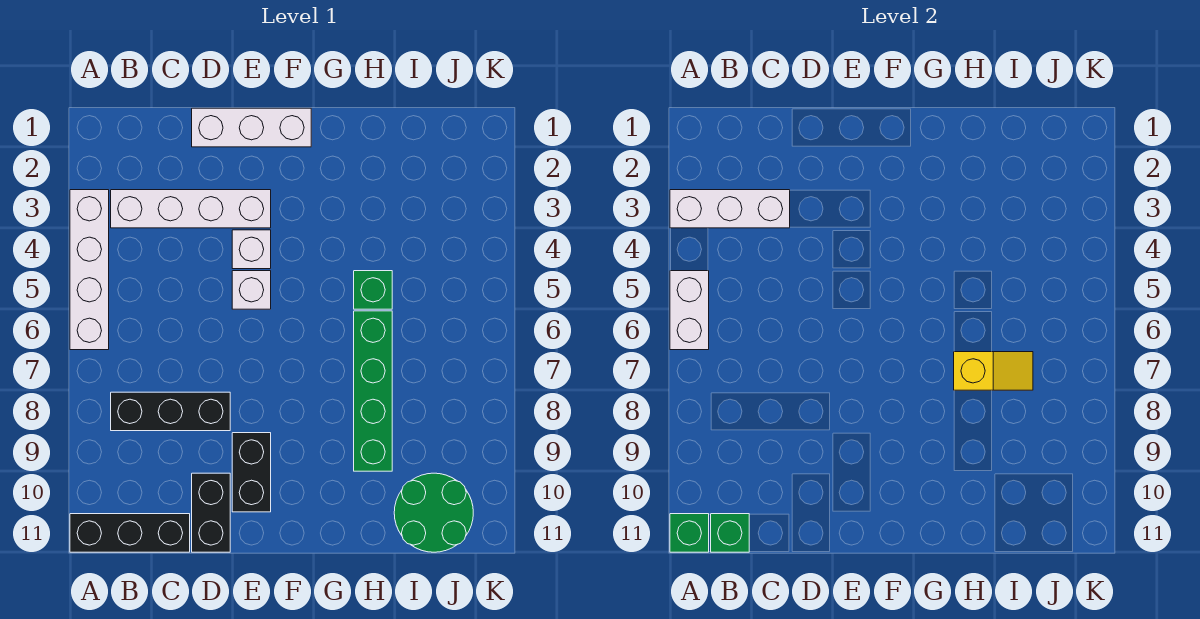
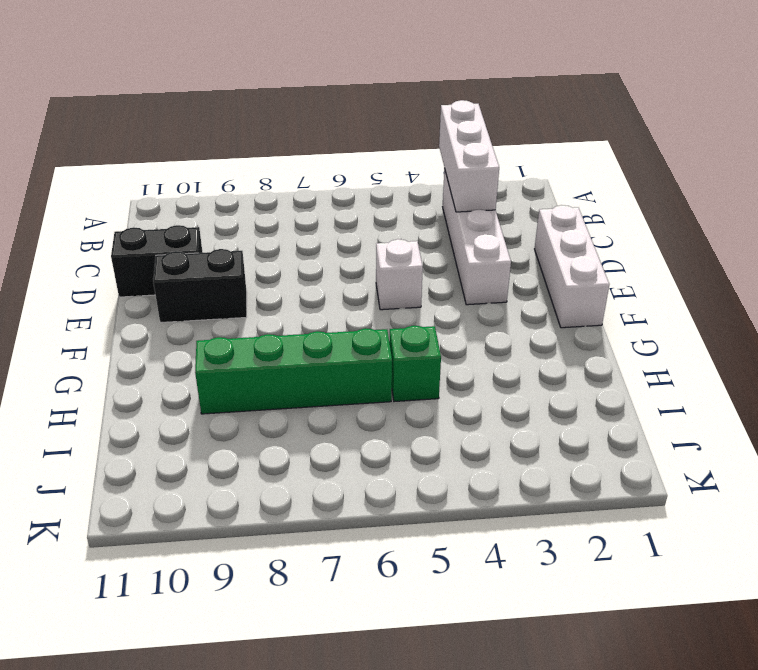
none -> white brick A3:A6 level 1
none -> black brick A11:C11 level 1
none -> black brick B8:D8 level 1

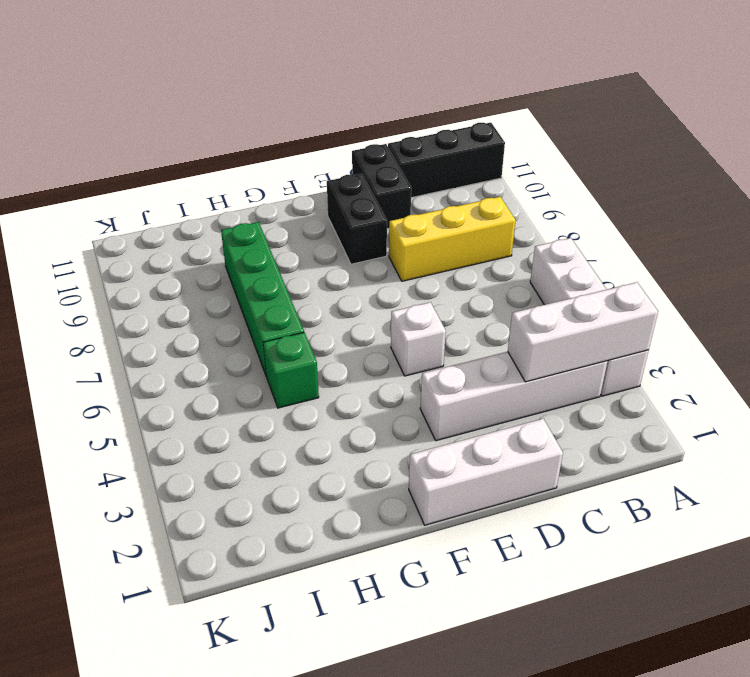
yellow brick B8:D8 level 1 -> black brick B8:D8 level 1
none -> white brick E4 level 1
none -> green round brick I10:J11 level 1
none -> white brick A5:A6 level 2

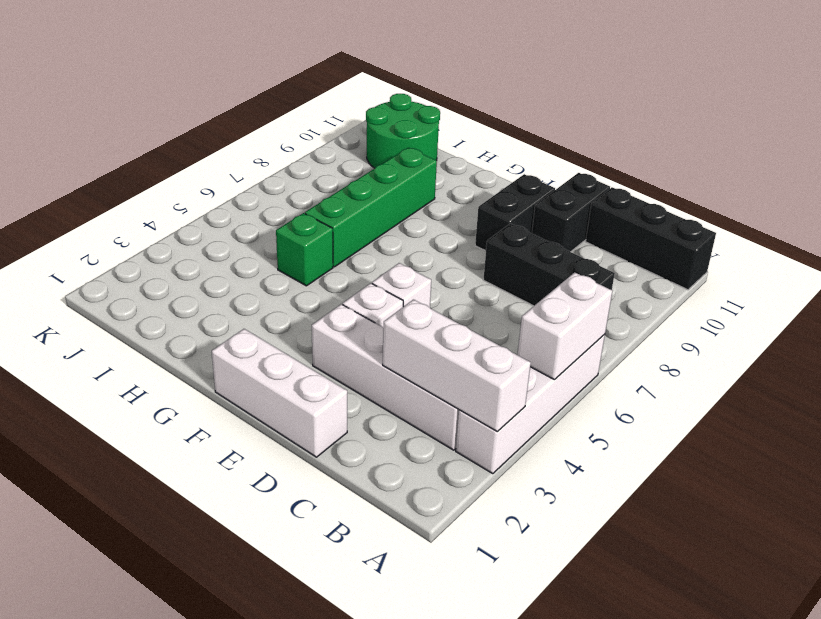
none -> green brick A11 level 2
none -> green brick B11 level 2
none -> yellow slope H7:I7 level 2 top H

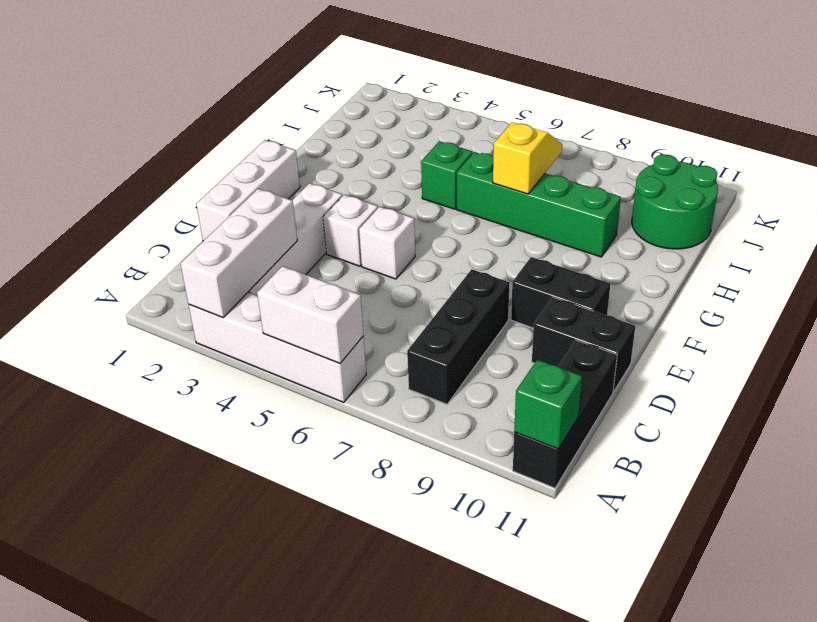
none -> green brick B11 level 2

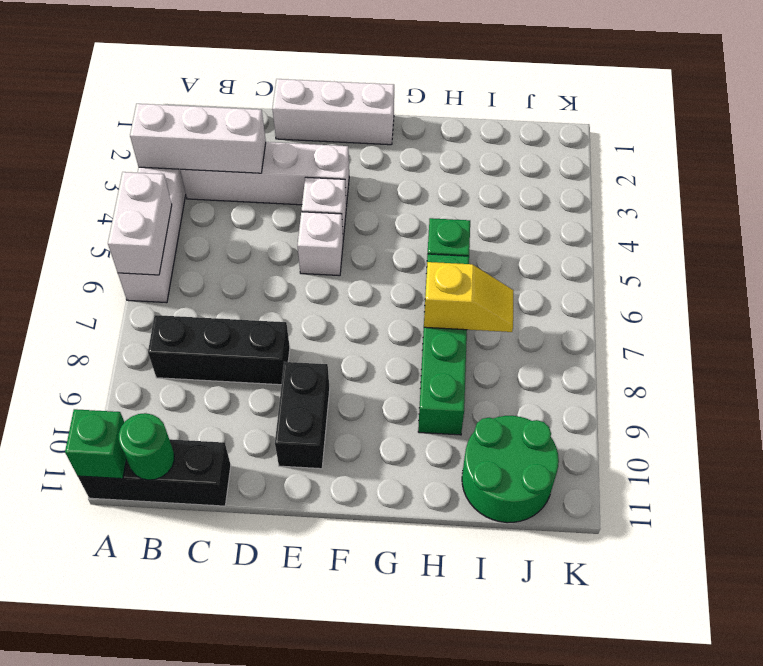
green round brick B11 level 2 -> green brick B11 level 2
none -> black brick D10:D11 level 1

